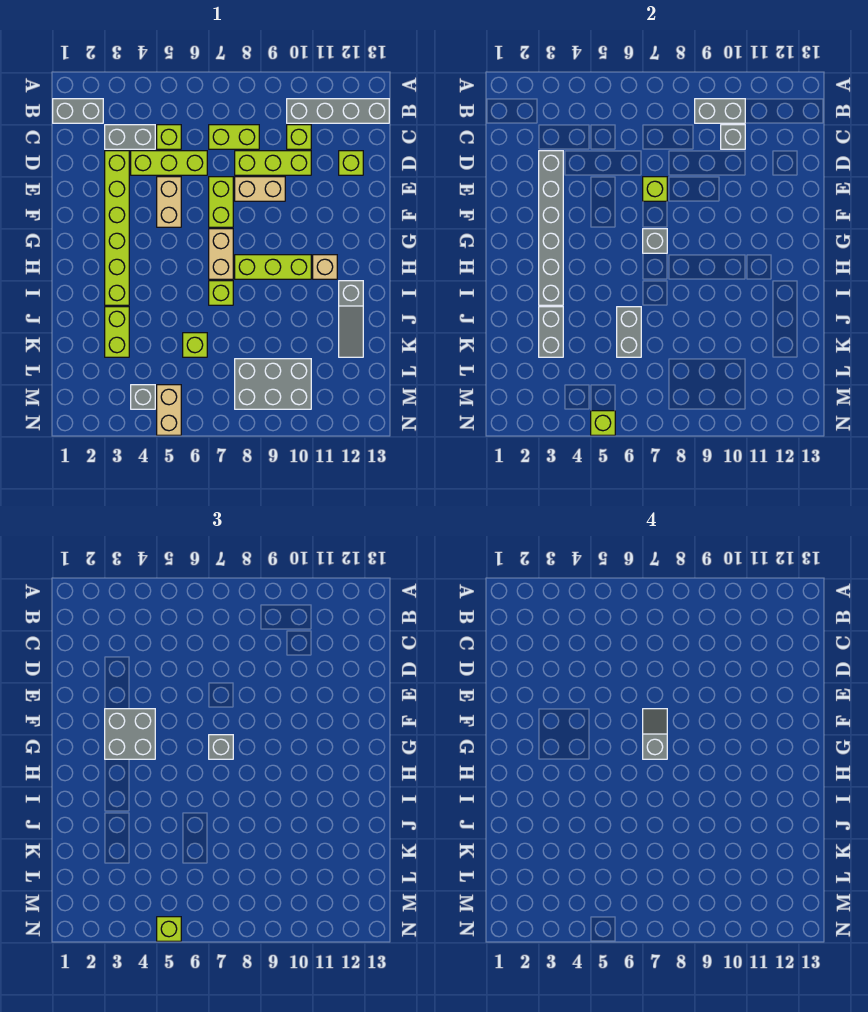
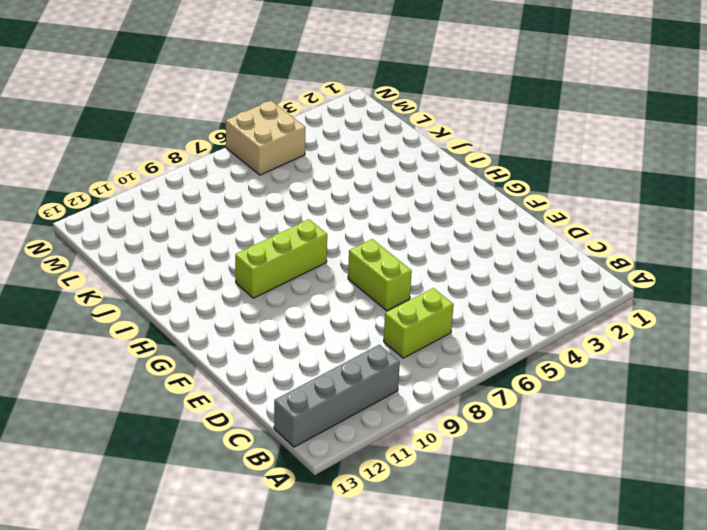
tan brick M5:N6 level 1 -> tan brick M5:N5 level 1
none -> grey brick B1:B2 level 1
none -> grey brick C3:C4 level 1
none -> lime brick C5 level 1
none -> lime brick C10 level 1

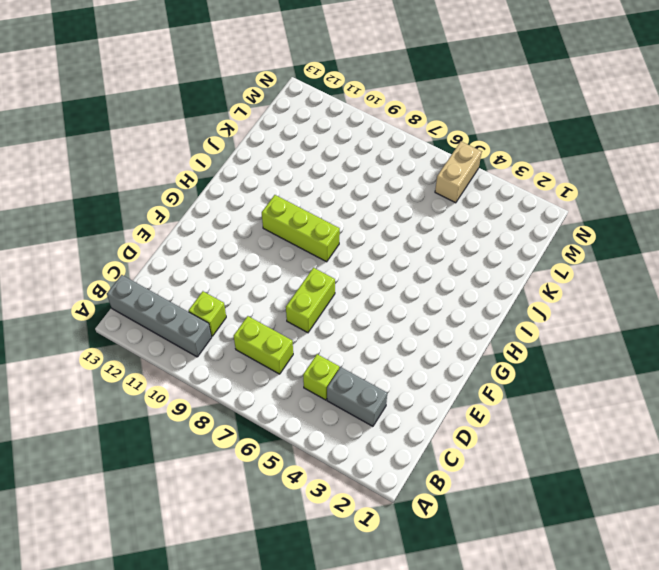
none -> grey brick B1:B2 level 1
none -> lime brick D3:I3 level 1
none -> lime brick D4:D6 level 1
none -> lime brick D8:D10 level 1

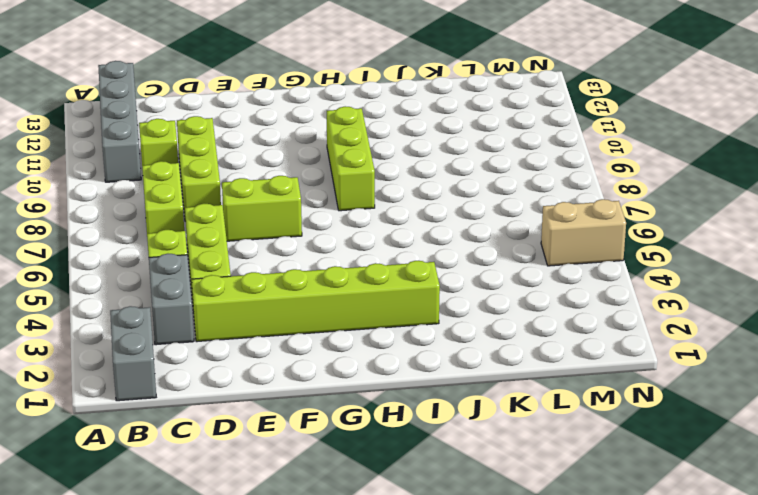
none -> lime brick D12 level 1
none -> tan brick E5:F5 level 1
none -> tan brick E8:E9 level 1
none -> tan brick G7:H7 level 1

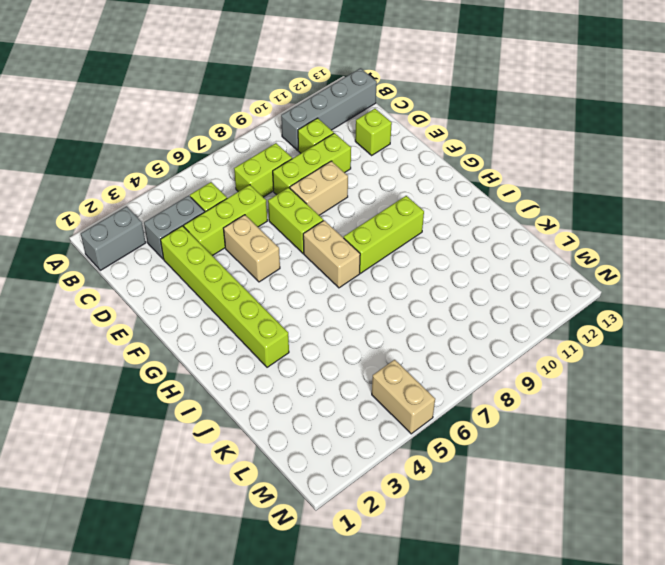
none -> tan brick H11 level 1
none -> lime brick I7 level 1
none -> grey slope I12:K12 level 1 top I
none -> lime brick J3:K3 level 1

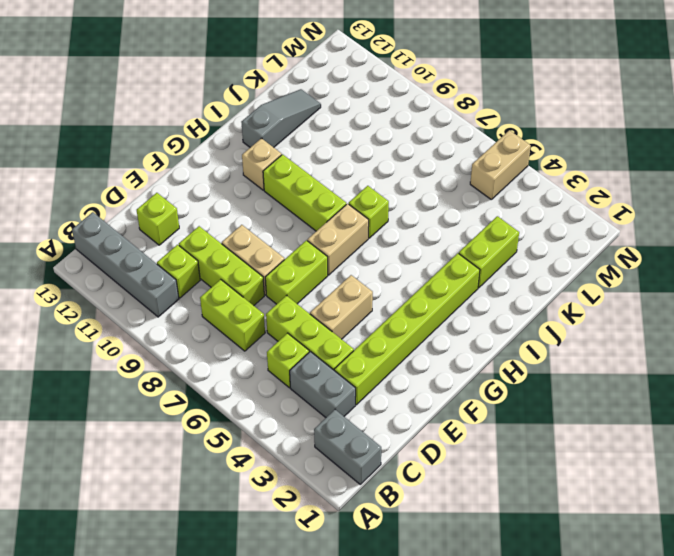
none -> lime brick K6 level 1
none -> grey brick L8:M10 level 1
none -> grey brick M4 level 1
none -> grey brick B9:B10 level 2

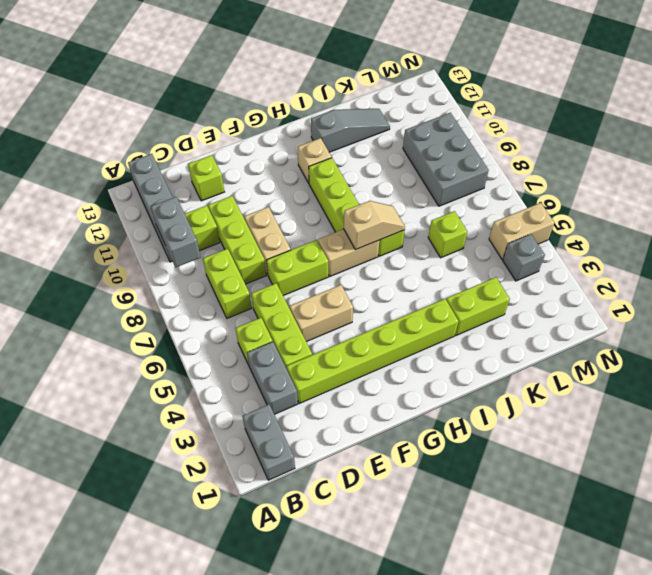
tan slope H7:I7 level 2 top H -> none
none -> grey brick C10 level 2
none -> grey brick D3:I3 level 2
none -> lime brick E7 level 2
none -> grey brick G7 level 2

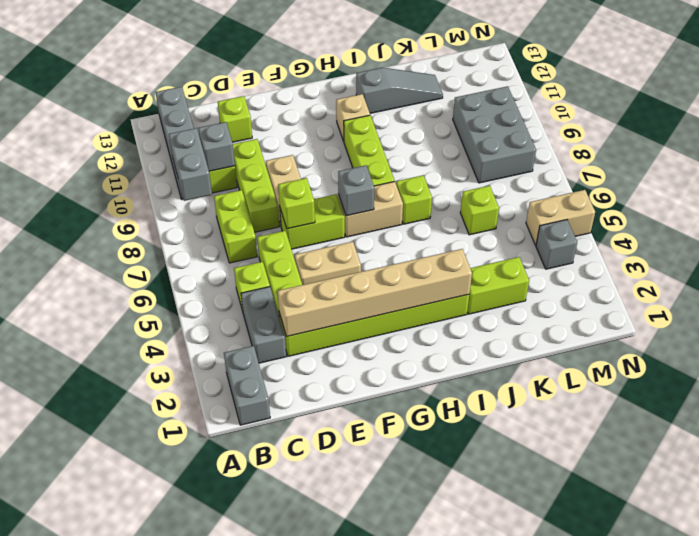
tan brick D3:I3 level 2 -> grey brick D3:I3 level 2
none -> grey brick J3:K3 level 2
none -> grey brick J6:K6 level 2
none -> lime brick N5 level 2
none -> grey brick F3:G4 level 3

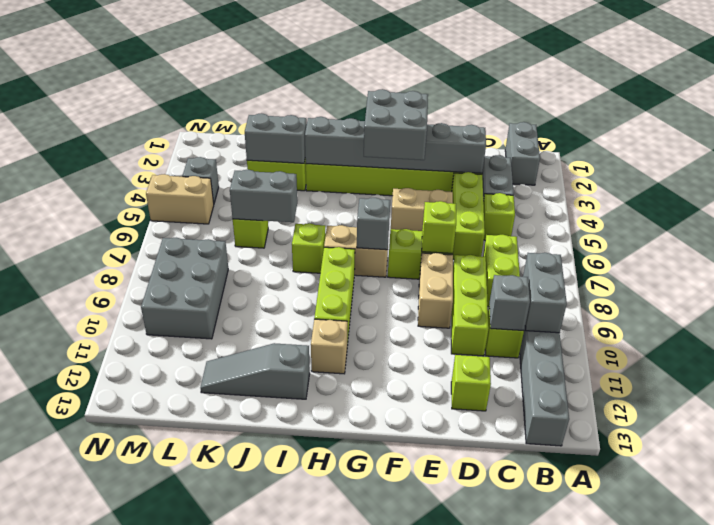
none -> lime brick N5 level 2
none -> grey brick G7 level 3
none -> lime brick N5 level 3
none -> grey slope F7:G7 level 4 top G

